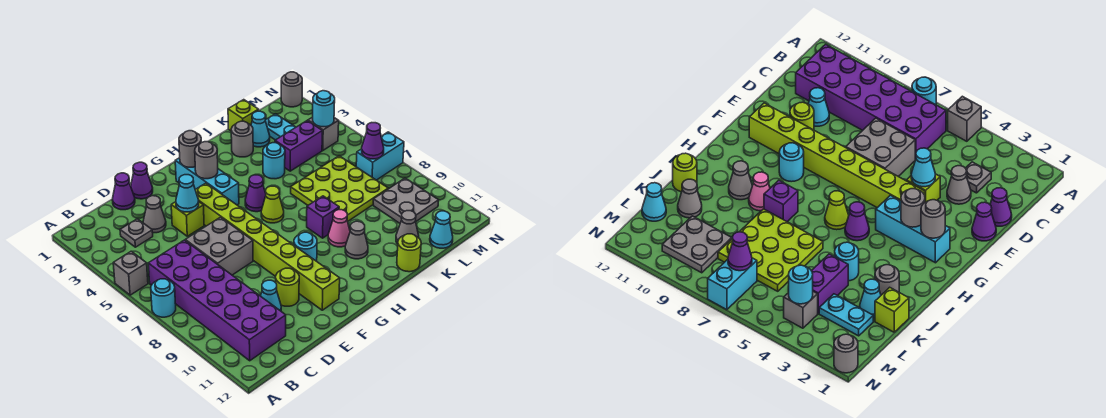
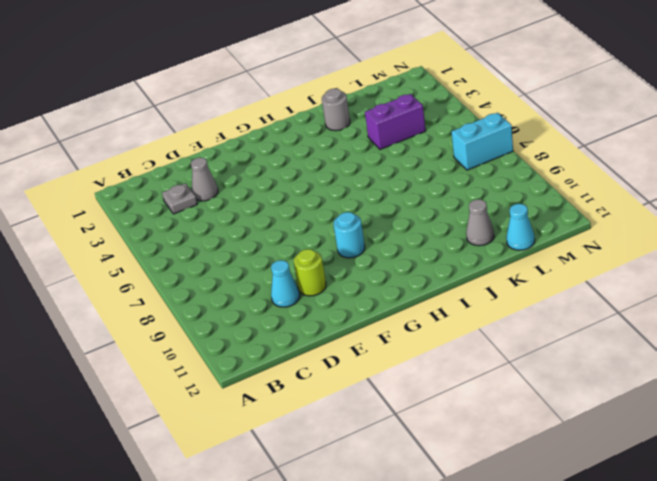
none -> grey brick A5 level 1
none -> cyan round brick A7 level 1
none -> purple brick B6:C11 level 1
none -> purple cone D1 level 1

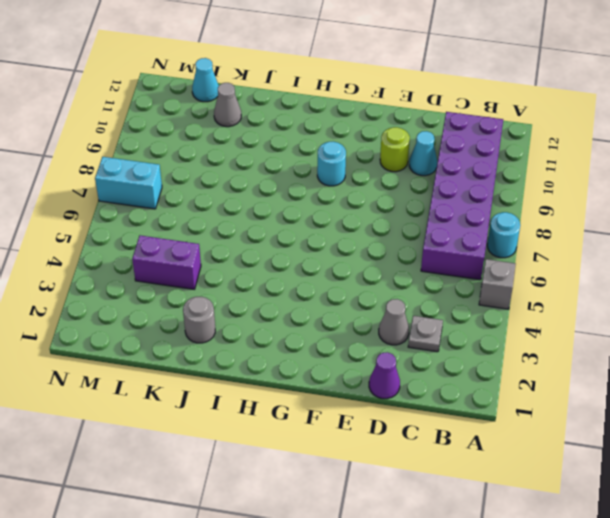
none -> grey brick D6:E7 level 1
none -> purple cone E1 level 1
none -> lime brick E4 level 1
none -> lime brick F4:F11 level 1

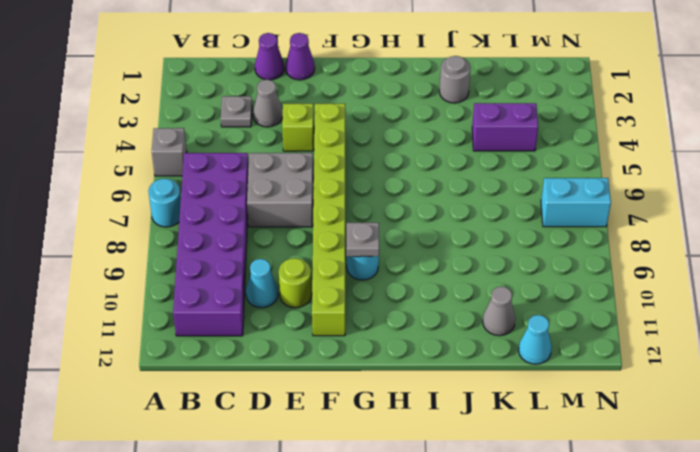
grey plate G9 level 2 -> none
none -> cyan brick G2:G4 level 1
none -> purple cone H5 level 1
none -> lime cone H6 level 1
none -> purple brick I8 level 1

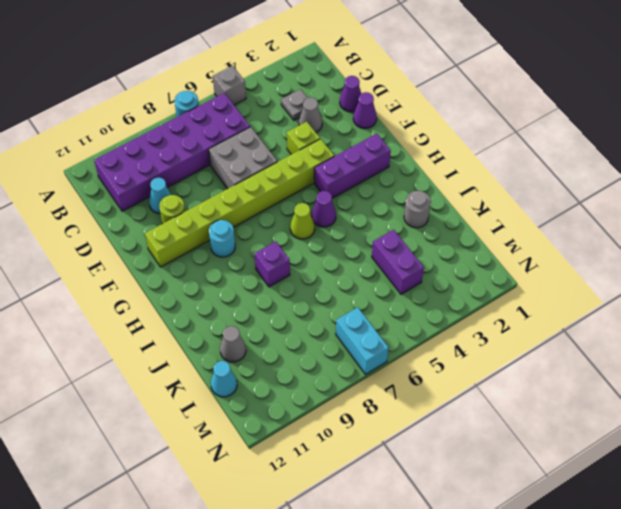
purple brick G2:G4 level 1 -> cyan brick G2:G4 level 1
none -> pink cone I9 level 1
none -> grey cone I10 level 1
none -> cyan round brick J4 level 1
none -> lime plate J6:L8 level 1

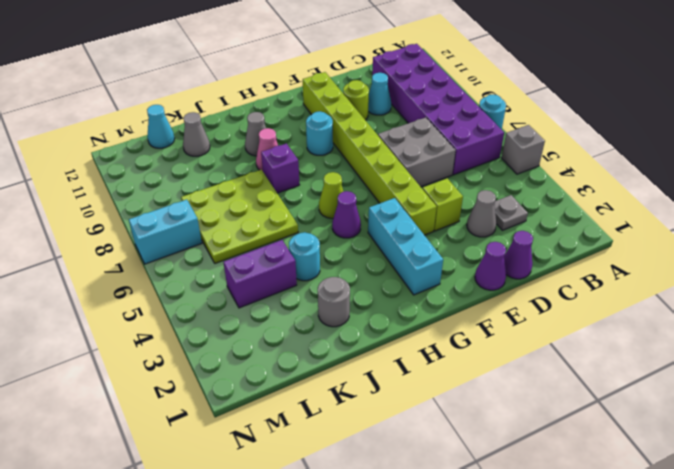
none -> lime round brick J12 level 1
none -> lime brick K1 level 1
none -> cyan cone K2 level 1
none -> cyan plate L2:L3 level 1

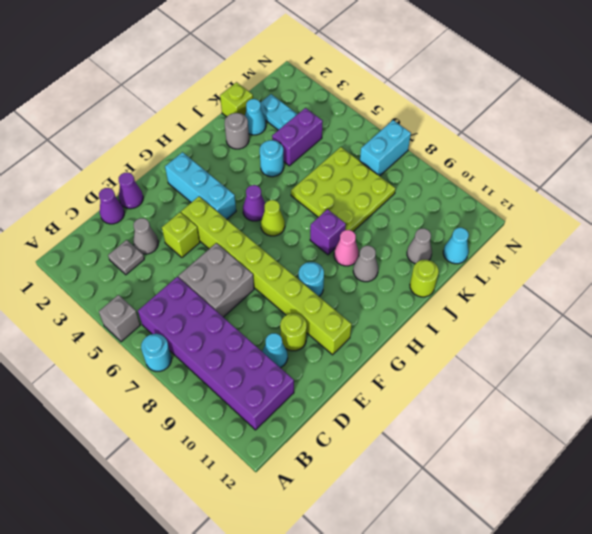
none -> grey plate L9:M10 level 1
none -> grey brick M4 level 1
none -> grey round brick N1 level 1
none -> cyan cone E4 level 2

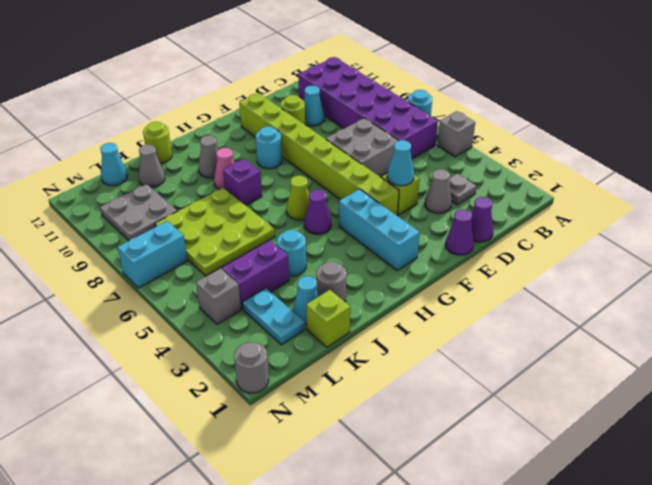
none -> grey round brick G2 level 2
none -> grey round brick G3 level 2
none -> cyan round brick M4 level 2
none -> purple cone M7 level 2

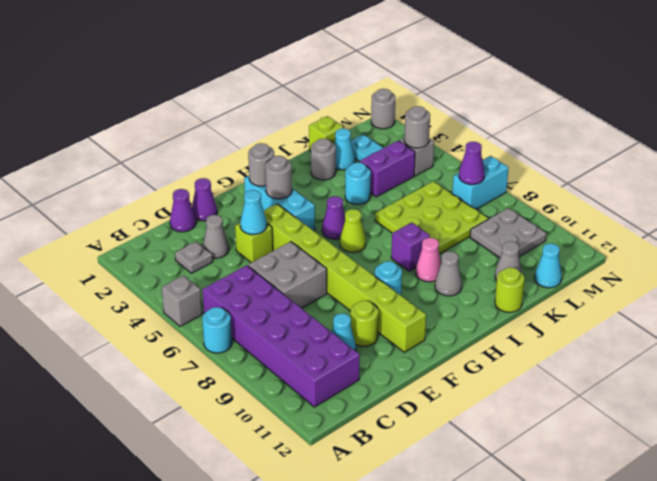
grey round brick M4 level 2 -> cyan round brick M4 level 2

